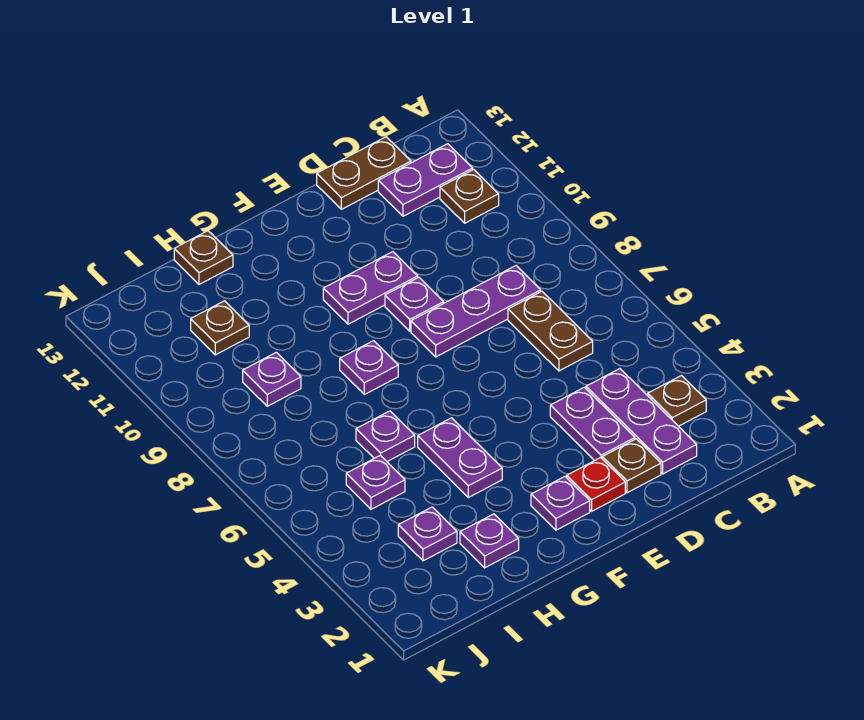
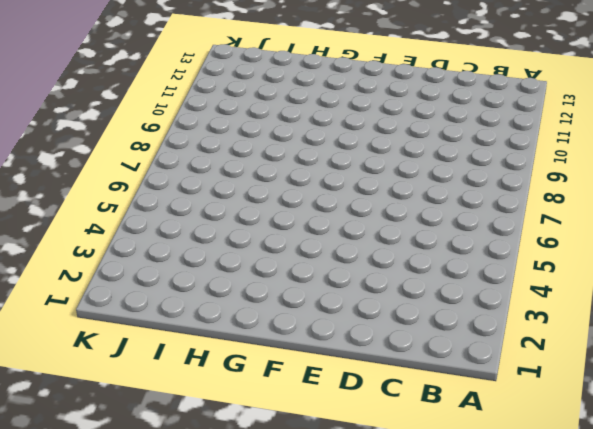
none -> brown plate B3 level 1
none -> brown plate B11 level 1
none -> purple plate B12:C12 level 1

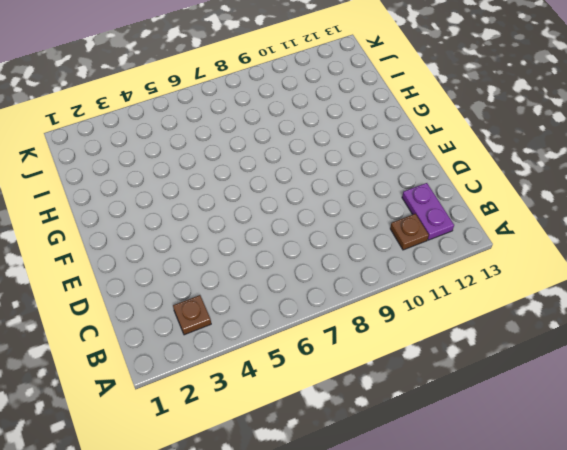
none -> purple plate C2:C4 level 1
none -> brown plate C6:C7 level 1
none -> purple plate C8:E8 level 1

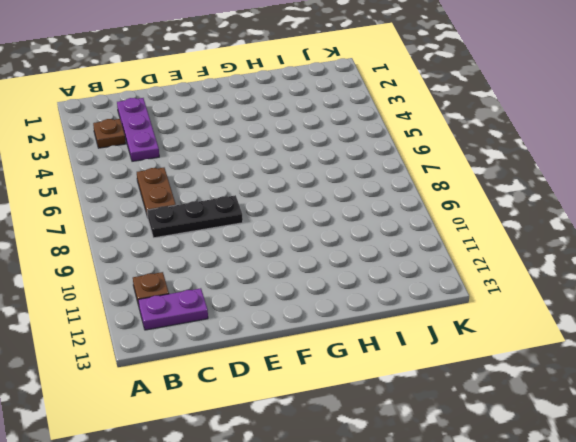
black plate C8:E8 level 1 -> purple plate C8:E8 level 1
none -> brown plate C13:D13 level 1
none -> brown plate D2 level 1
none -> purple plate D3:D4 level 1

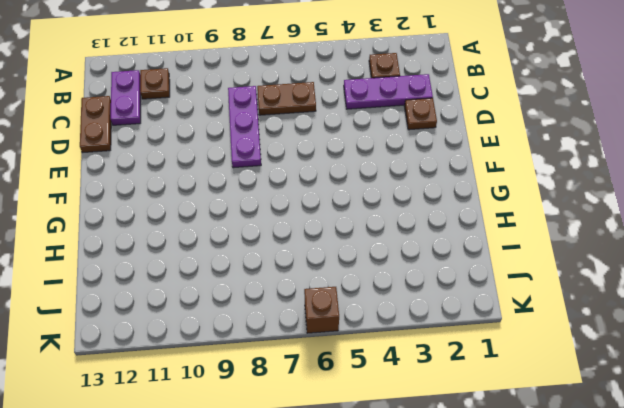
brown brick K6 level 1 -> none
none -> purple plate D3:D4 level 1
none -> red plate E2 level 1
none -> purple plate E9 level 1

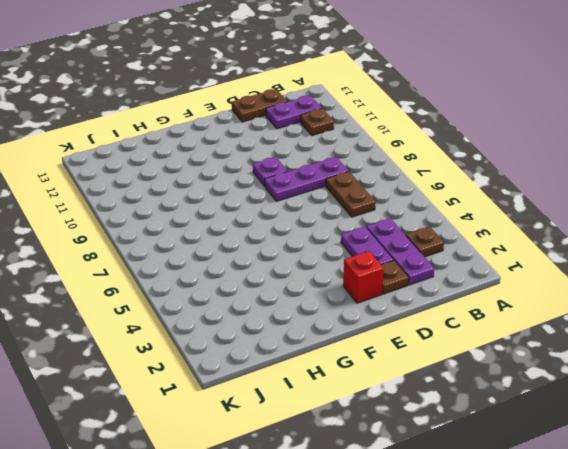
red brick E2 level 1 -> red plate E2 level 1
none -> purple plate E10:F10 level 1
none -> purple plate F2 level 1
none -> purple plate G4:G5 level 1

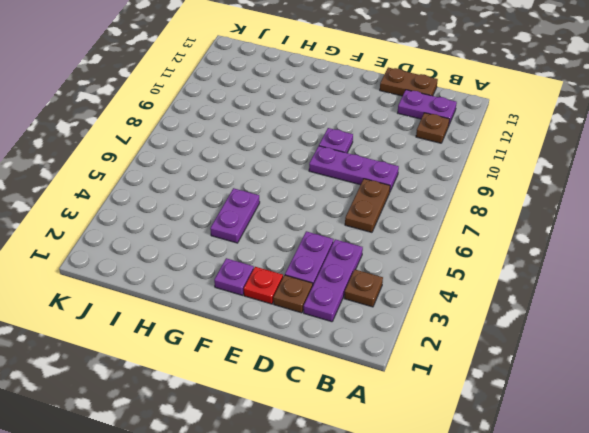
none -> purple plate E10:F10 level 1
none -> purple plate G8 level 1
none -> purple plate H2 level 1

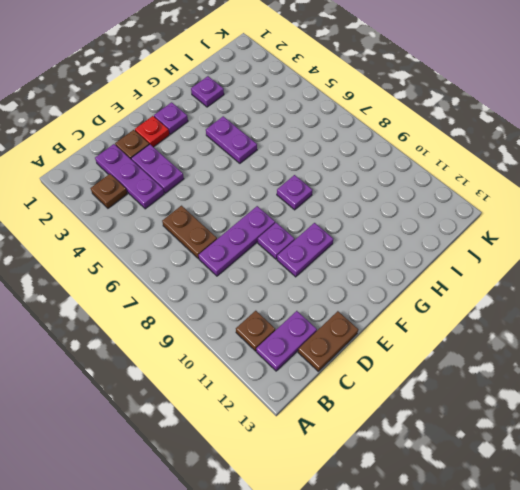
none -> purple plate H6 level 1
none -> brown plate H13 level 1
none -> purple plate I3 level 1

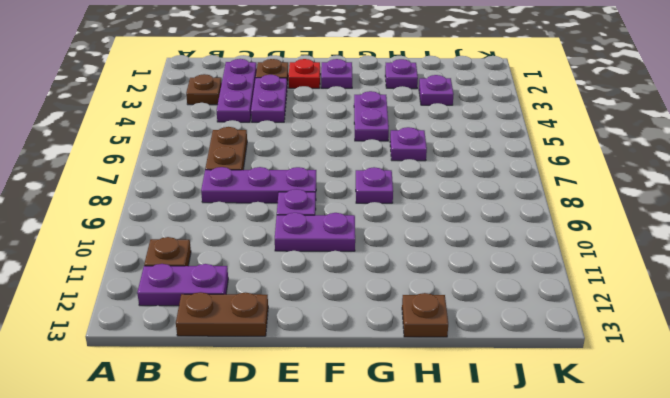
none -> purple plate I5 level 1
none -> purple plate I9 level 1
none -> brown plate I11 level 1

